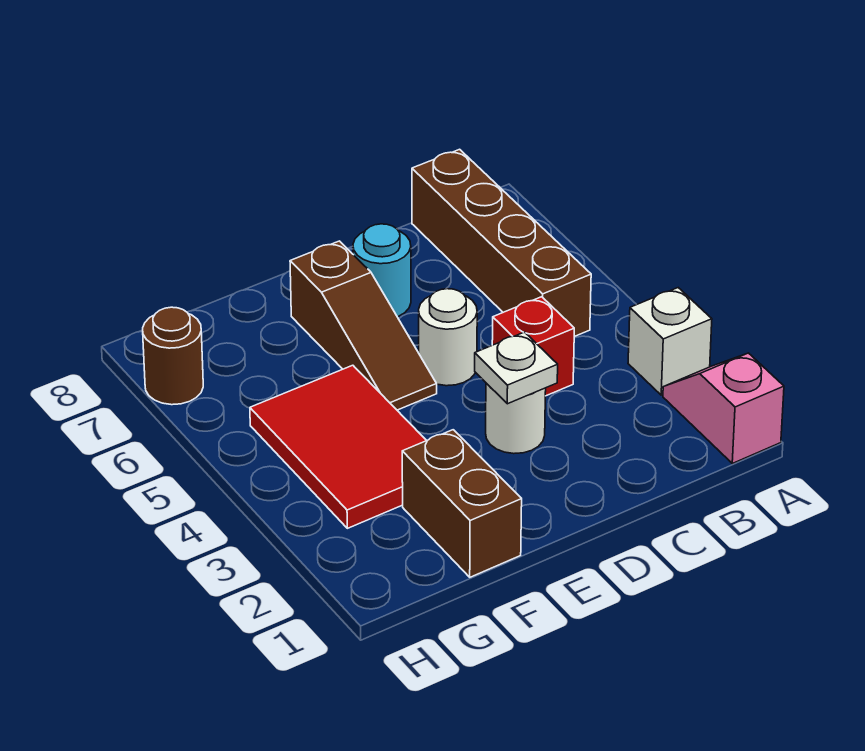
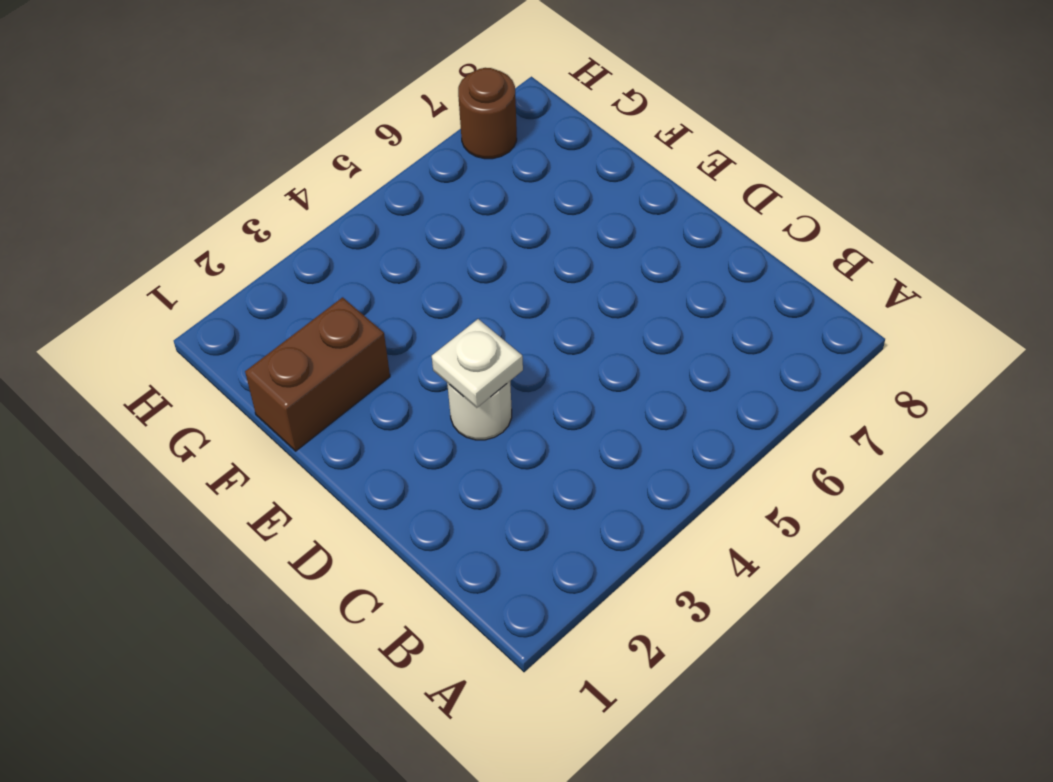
none -> pink slope A1:A2 level 1 top 1
none -> white brick A3 level 1
none -> brown brick B5:B8 level 1

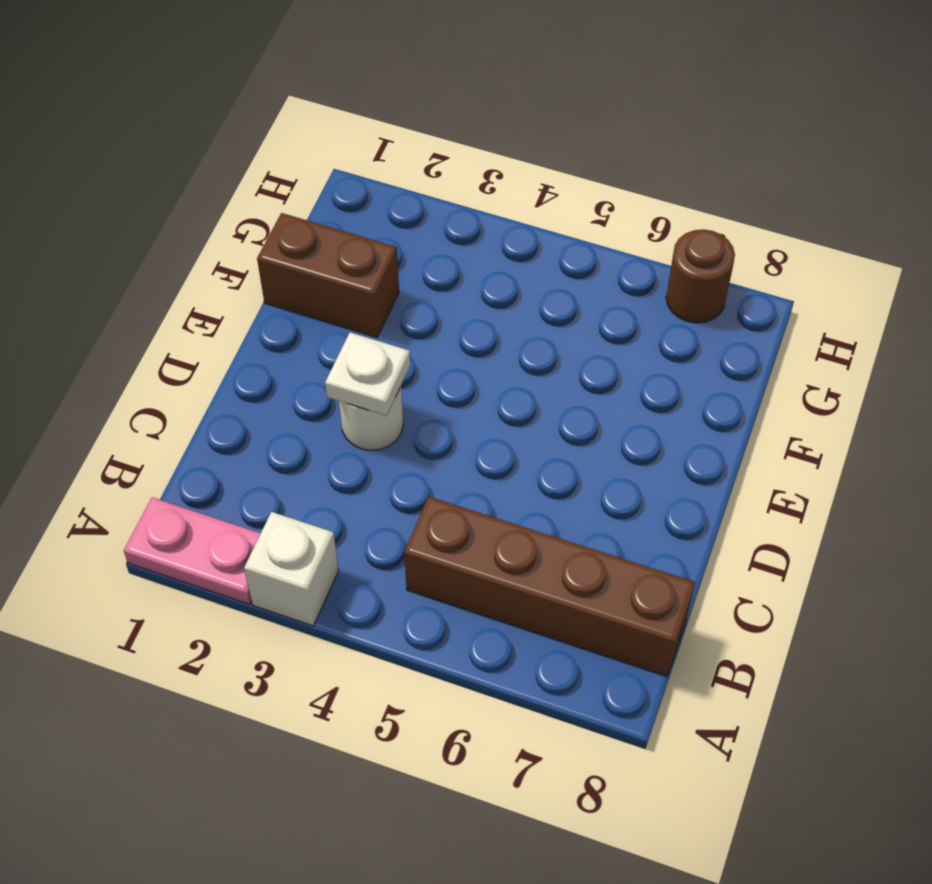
pink plate A1:A2 level 1 -> pink slope A1:A2 level 1 top 1
none -> red brick C4 level 1
none -> white round brick D5 level 1
none -> cyan round brick D7 level 1

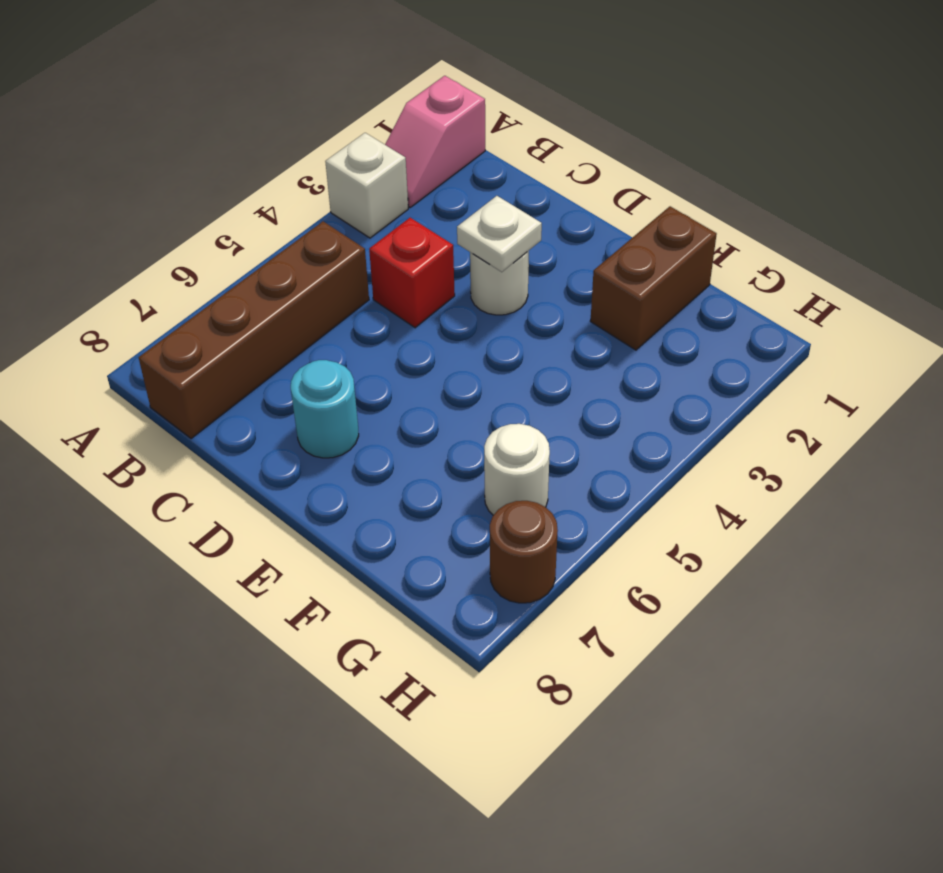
white round brick G6 level 1 -> white round brick D5 level 1
none -> brown slope E5:E7 level 1 top 7
none -> red tile F3:G5 level 1

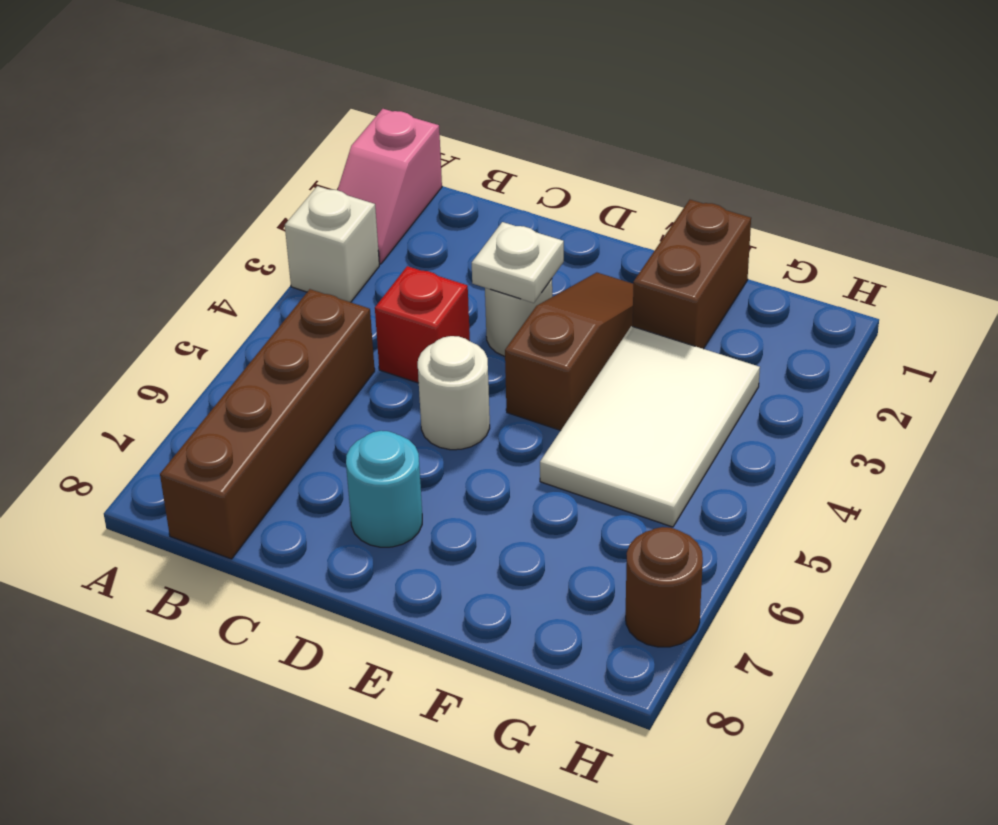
brown slope E2:E4 level 1 top 4 -> brown slope E5:E7 level 1 top 7
white tile F3:G5 level 1 -> red tile F3:G5 level 1

